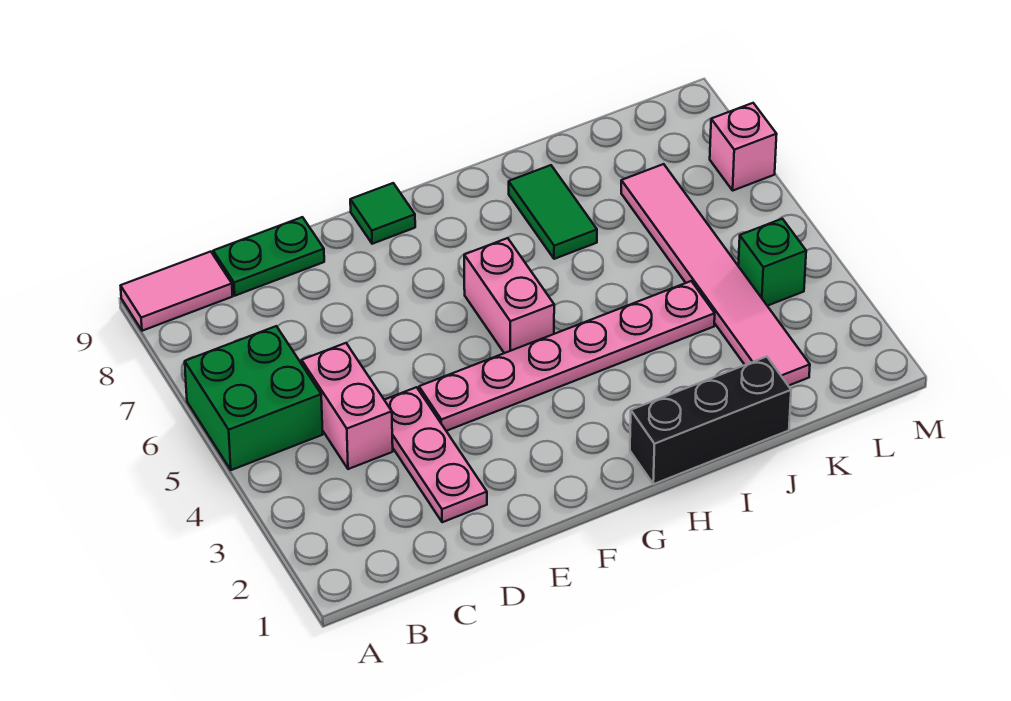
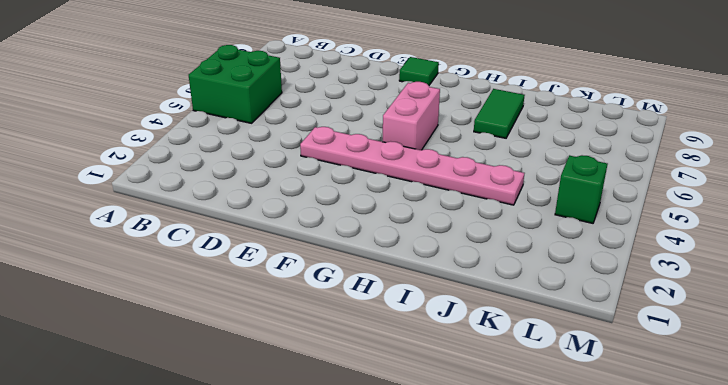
none -> pink tile A9:B9 level 1
none -> pink brick C4:C5 level 1
none -> green plate C9:D9 level 1

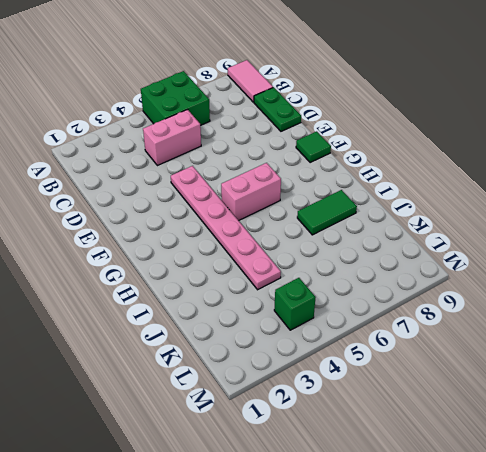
none -> pink plate D2:D4 level 1
none -> black brick H1:J1 level 1
none -> pink tile K2:K7 level 1

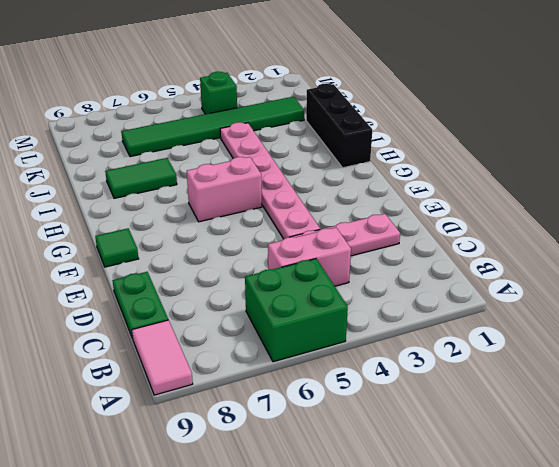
green tile K2:K7 level 1 -> pink tile K2:K7 level 1
none -> pink brick M7 level 1

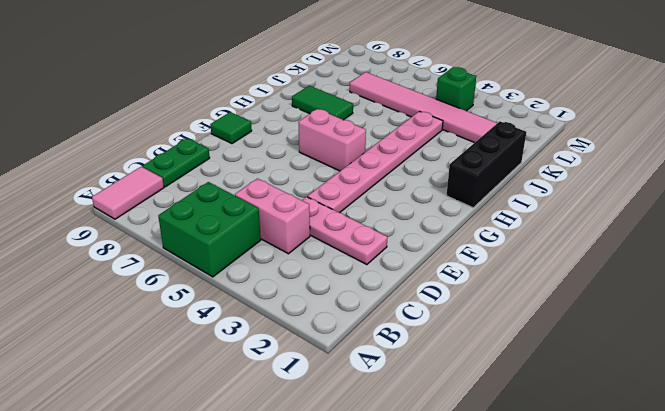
none -> pink brick M7 level 1

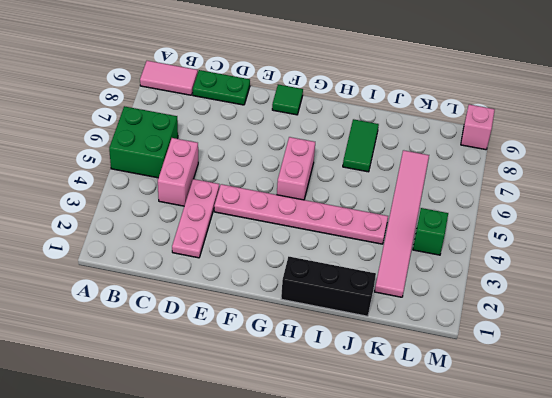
pink brick M9 level 1 -> pink brick M7 level 1

